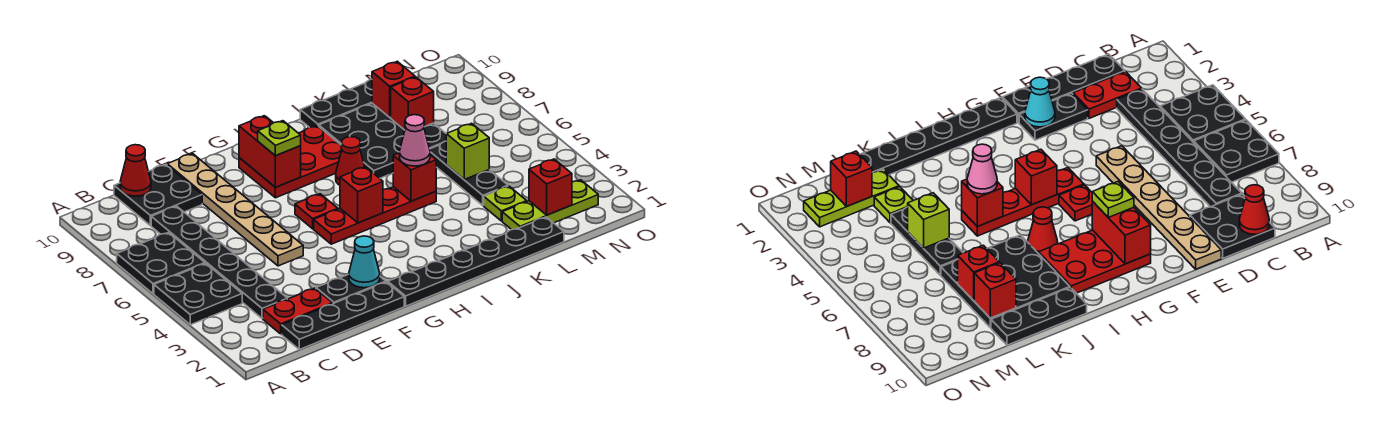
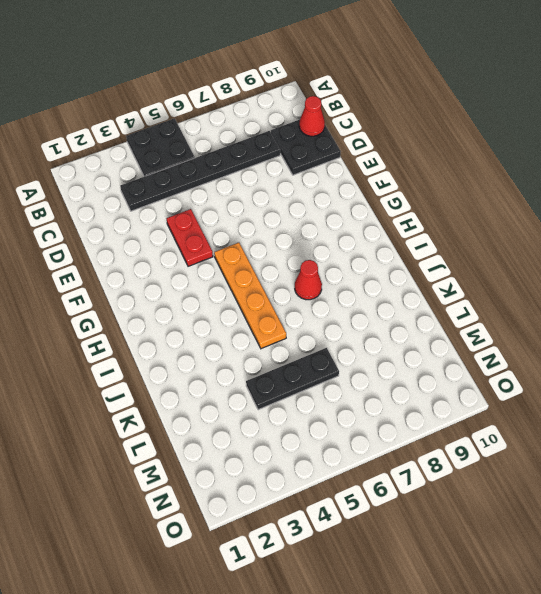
red plate E4:F4 level 1 -> red plate C2:D2 level 1
orange plate G5:J5 level 1 -> red plate G5:J5 level 1
none -> black plate A6:B7 level 1
none -> black plate C1:F1 level 1
none -> black plate E2:F2 level 1

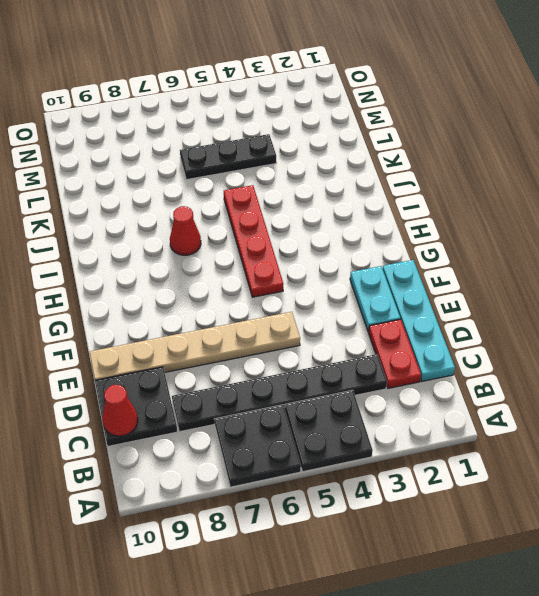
cyan plate C1:F1 level 1 -> black plate C1:F1 level 1
cyan plate E2:F2 level 1 -> black plate E2:F2 level 1
none -> black plate G1:L1 level 1
none -> red plate G6 level 1
none -> red plate G8:I9 level 1

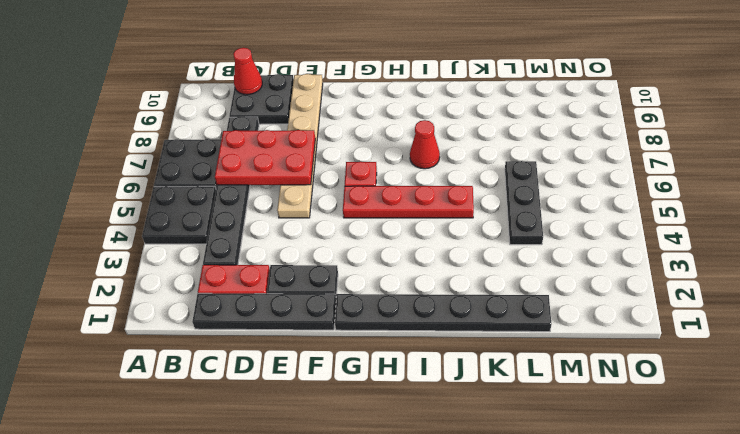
red plate C6:E7 level 2 -> red plate G8:I9 level 1
none -> black plate J7:L9 level 1
none -> black plate J10:L10 level 1
none -> lime plate L2:N2 level 1

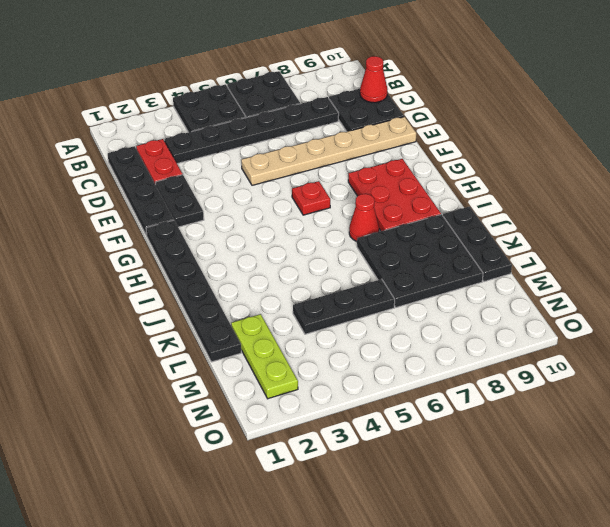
none -> red plate G5:J5 level 1
none -> lime plate L3 level 1
none -> cyan cone F2 level 2

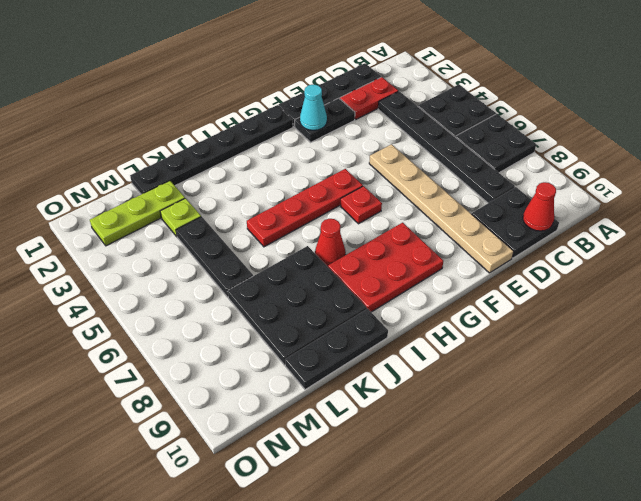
none -> red brick G8:G9 level 2
none -> red brick H5 level 2
none -> red brick J5 level 2

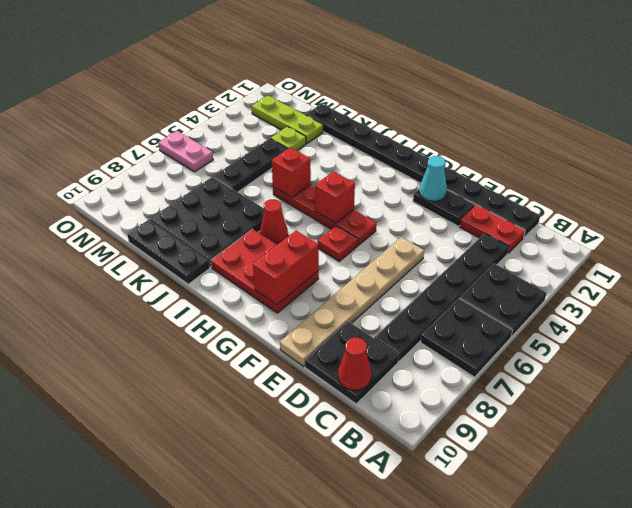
pink plate N6:O6 level 1 -> none
none -> lime brick L5 level 2
none -> red brick L8 level 2
none -> red brick L9 level 2

